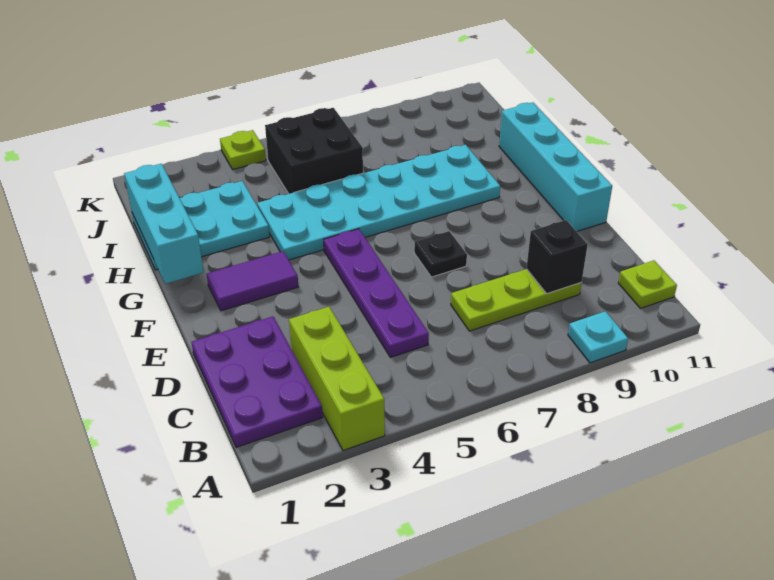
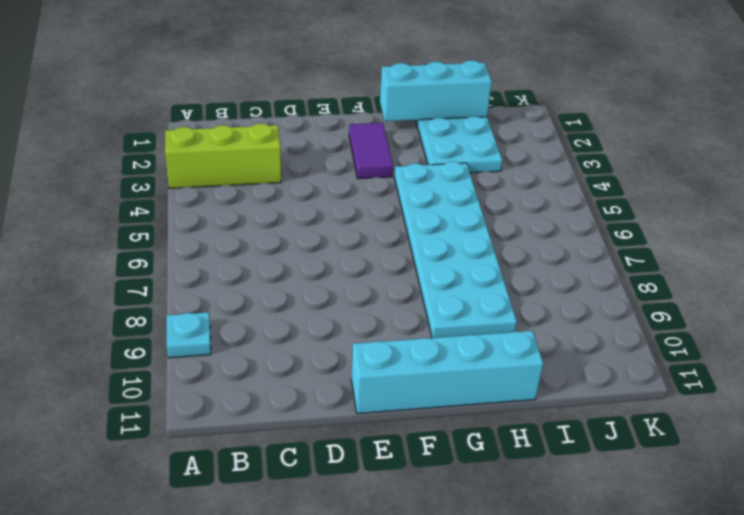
none -> purple plate B1:D2 level 1
none -> lime plate B11 level 1
none -> purple plate C5:F5 level 1

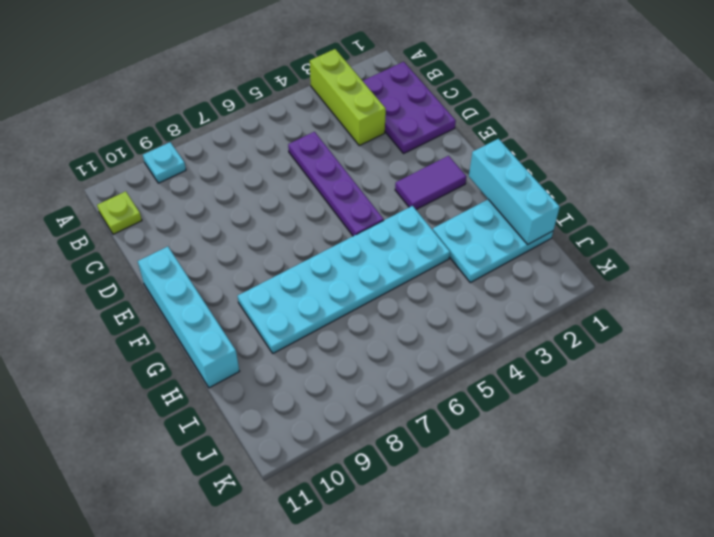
none -> lime plate C7:C9 level 1
none -> black plate E7 level 1
none -> black brick I5:J6 level 1

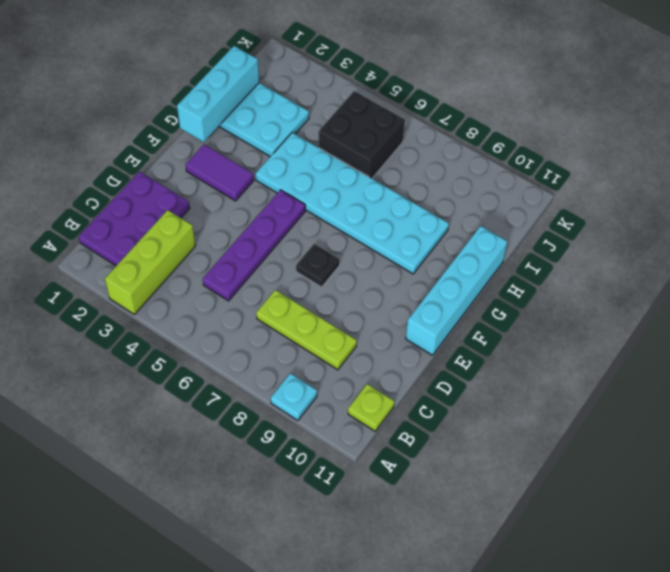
none -> lime plate K4 level 1
none -> black brick C9 level 2

